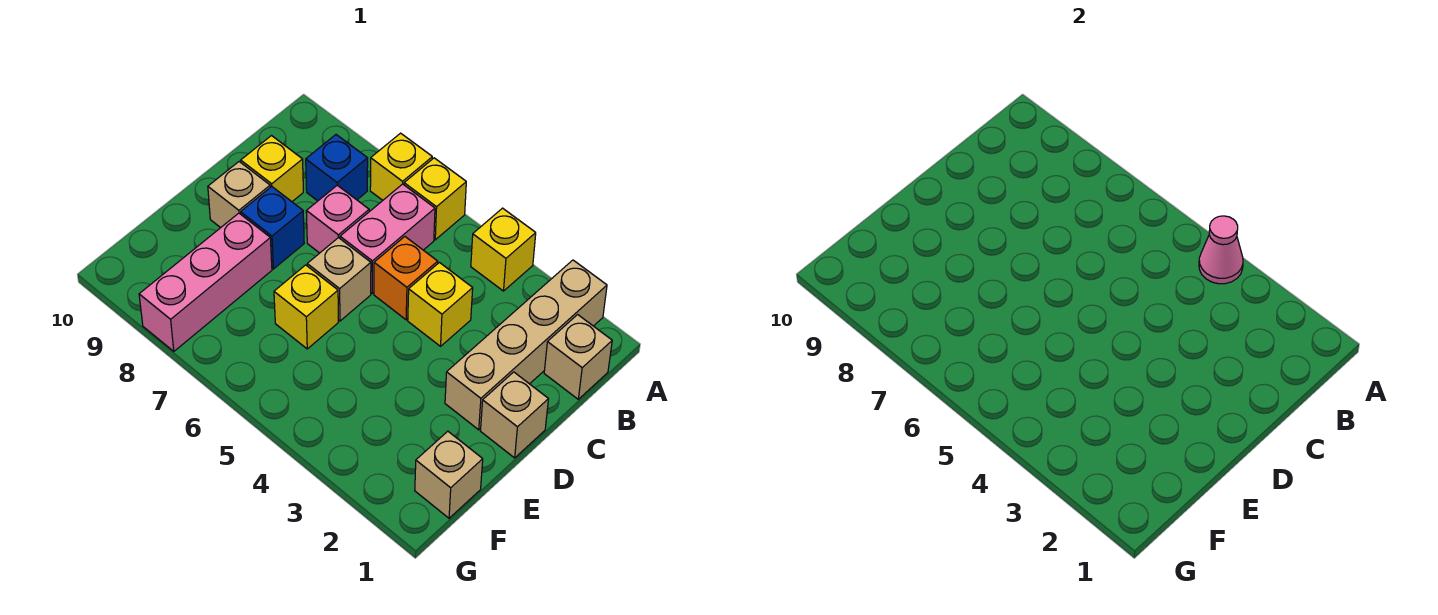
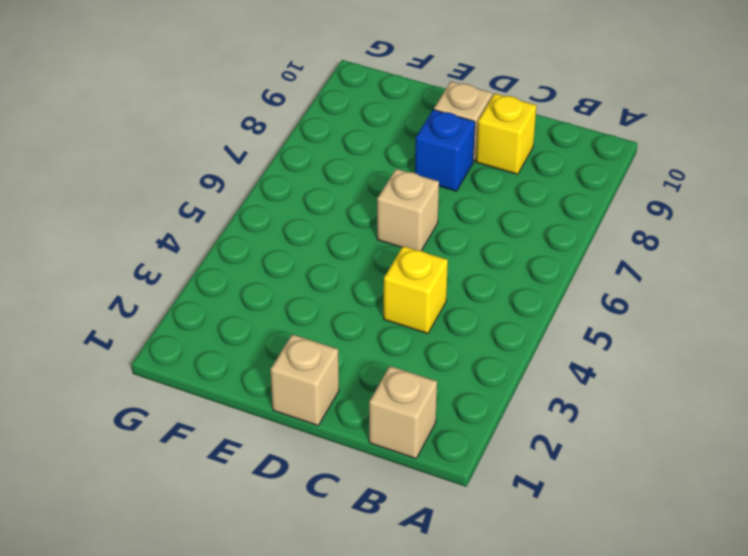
none -> tan brick A2:D2 level 1
none -> yellow brick A4 level 1
none -> yellow brick A6 level 1

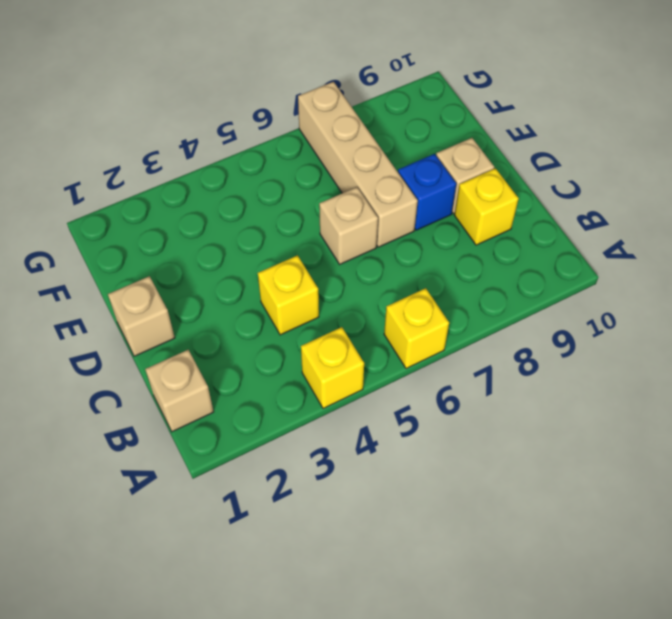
tan brick D7:G7 level 1 -> tan brick A2:D2 level 1
none -> yellow brick A7 level 1
none -> pink brick B6:C6 level 1
none -> blue brick B8 level 1

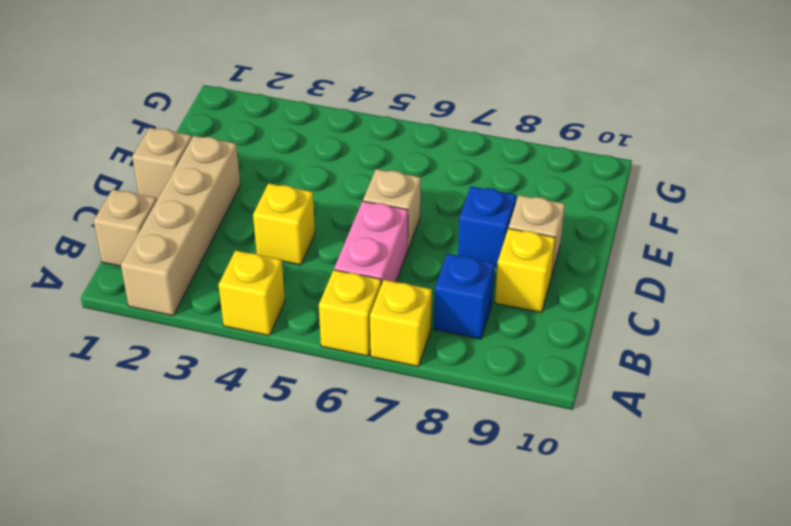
none -> orange brick C5 level 1
none -> pink brick C7 level 1
none -> yellow brick E6 level 1

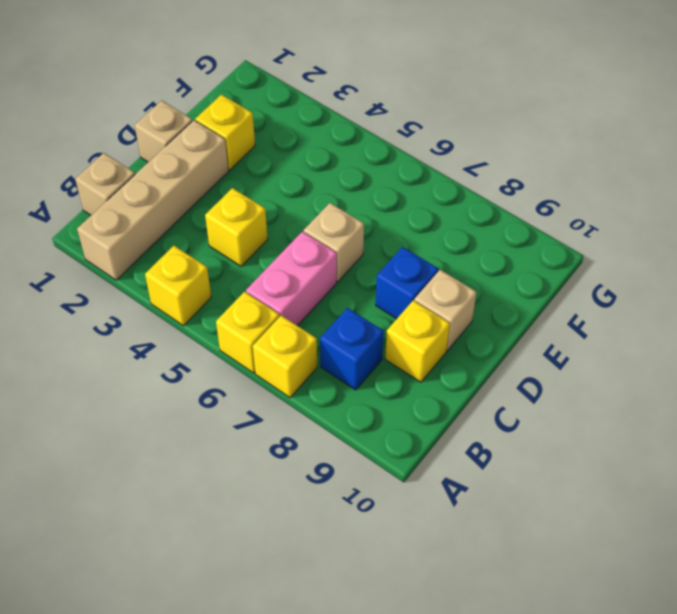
yellow brick E2 level 1 -> yellow brick E6 level 1
none -> orange brick C5 level 1
none -> pink brick C7 level 1
none -> pink brick E8:G8 level 1

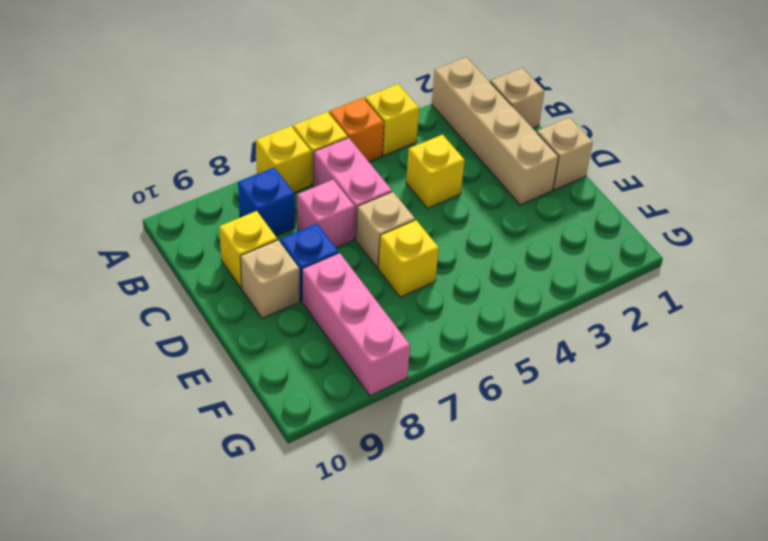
orange brick A5 level 1 -> orange brick C5 level 1
none -> tan brick F1 level 1
none -> pink cone A4 level 2

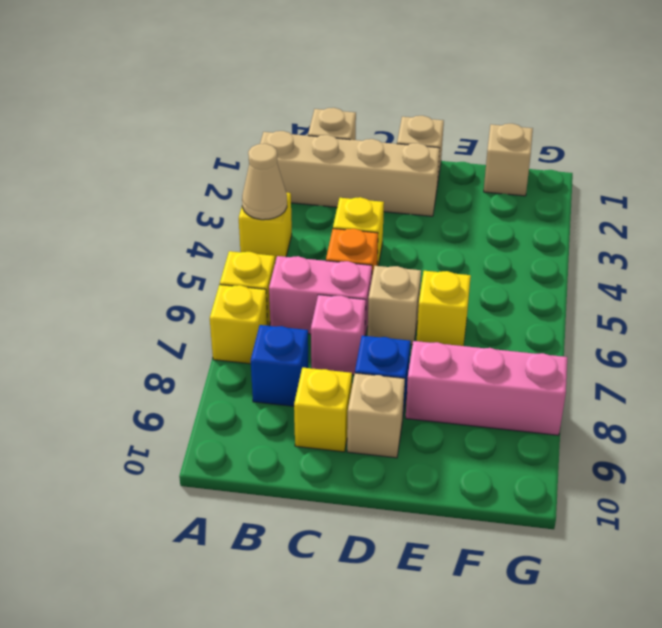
tan cone A4 level 2 -> pink cone A4 level 2

